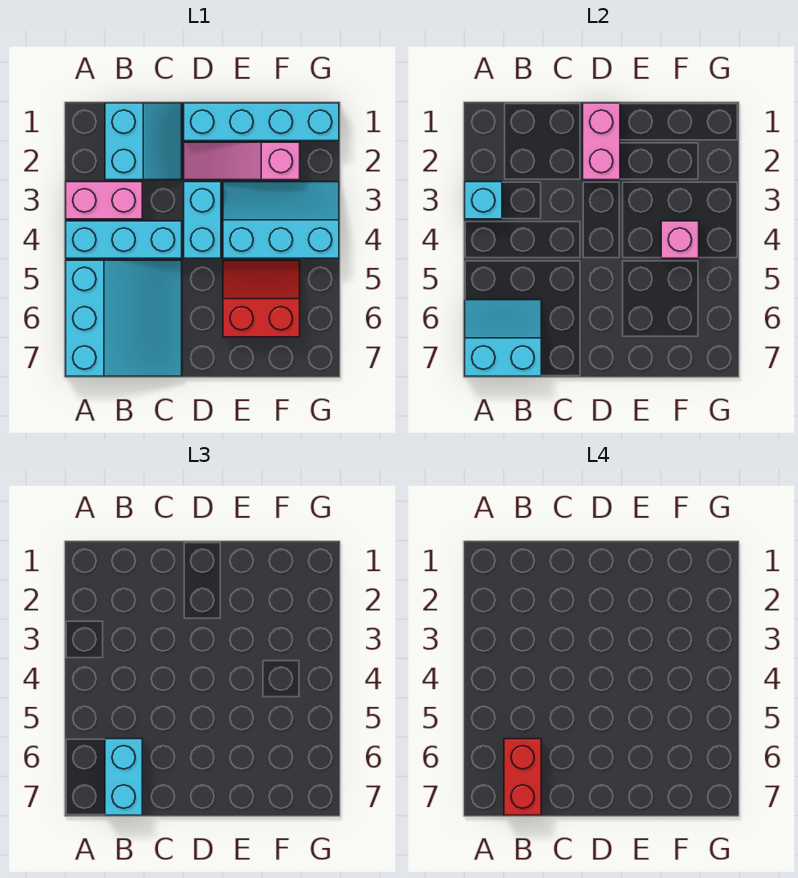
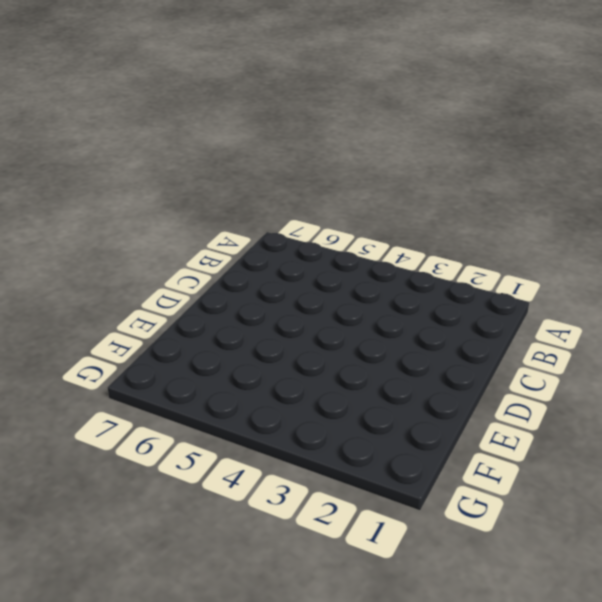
none -> pink brick A3:B3 level 1
none -> cyan brick A4:C4 level 1
none -> cyan slope A5:C7 level 1 top A

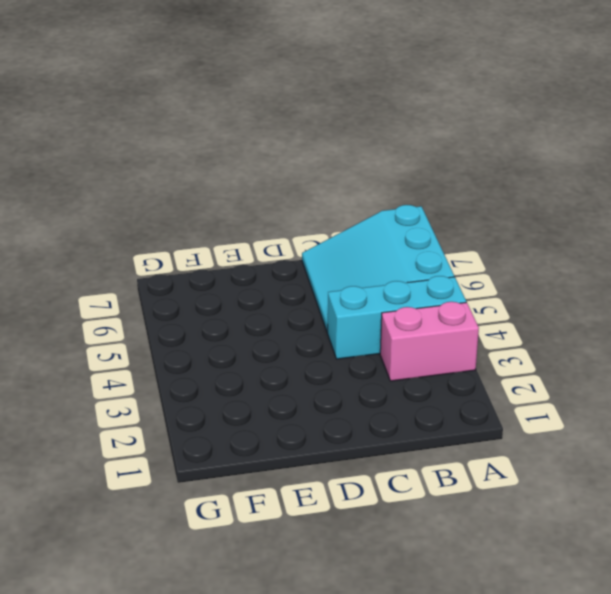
none -> cyan slope B1:C2 level 1 top B
none -> cyan brick D1:G1 level 1
none -> pink slope D2:F2 level 1 top F

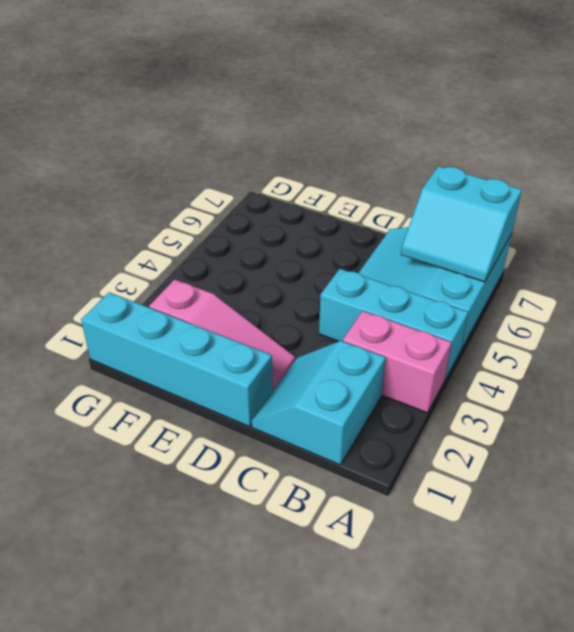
none -> cyan brick D3:D4 level 1
none -> cyan slope E3:G4 level 1 top 4
none -> red slope E5:F6 level 1 top 6

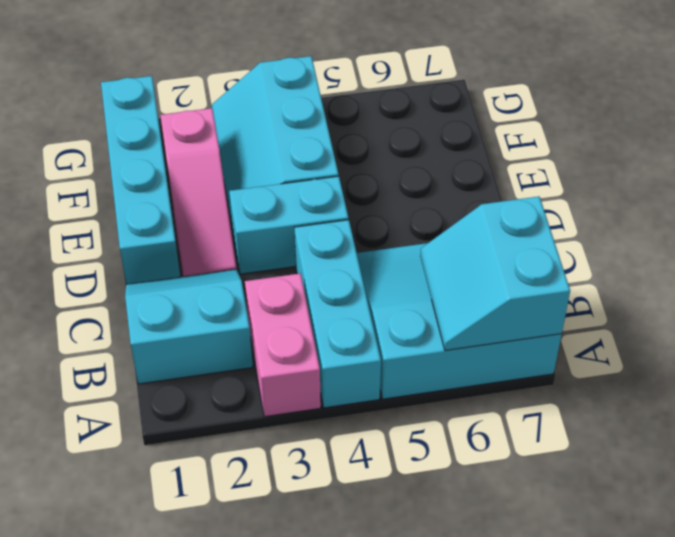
none -> red slope E5:F6 level 1 top 6
none -> cyan brick A3 level 2
none -> pink brick D1:D2 level 2

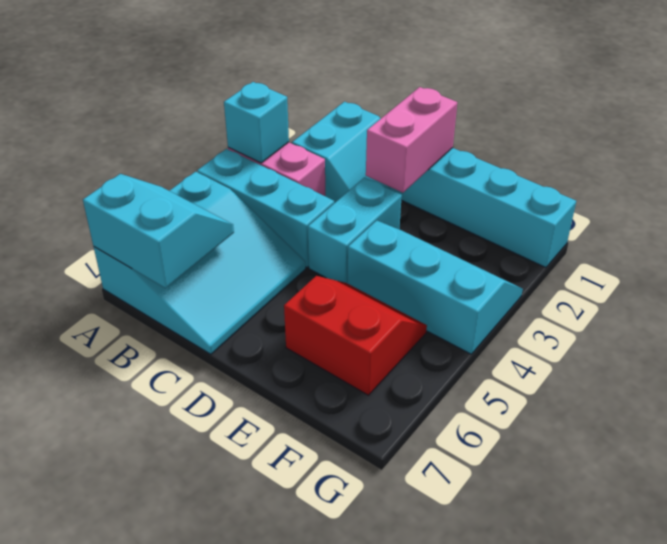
none -> pink slope D2:F2 level 1 top F
none -> pink brick F4 level 2
none -> cyan brick B6:B7 level 3

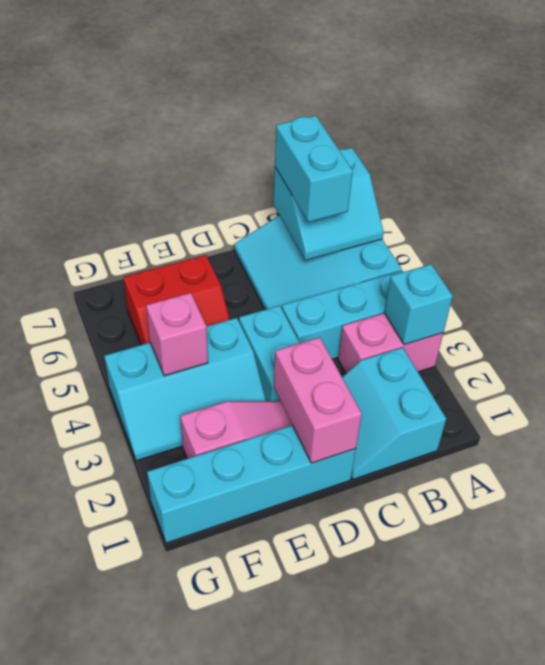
none -> red brick B6:B7 level 4

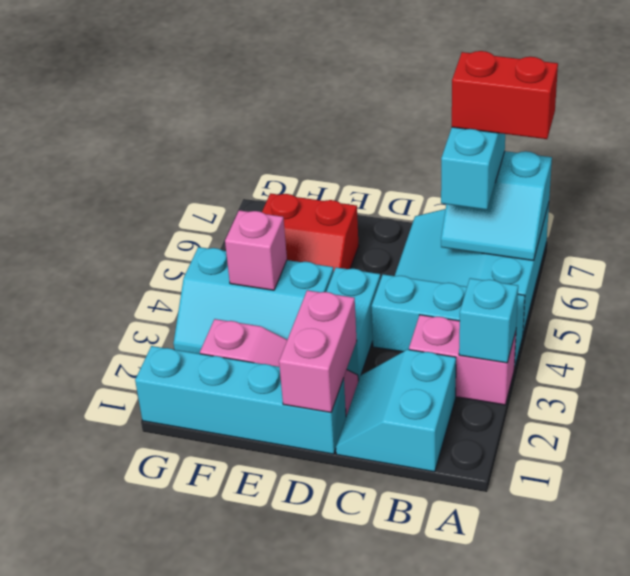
red brick A7:B7 level 4 -> red brick B6:B7 level 4

